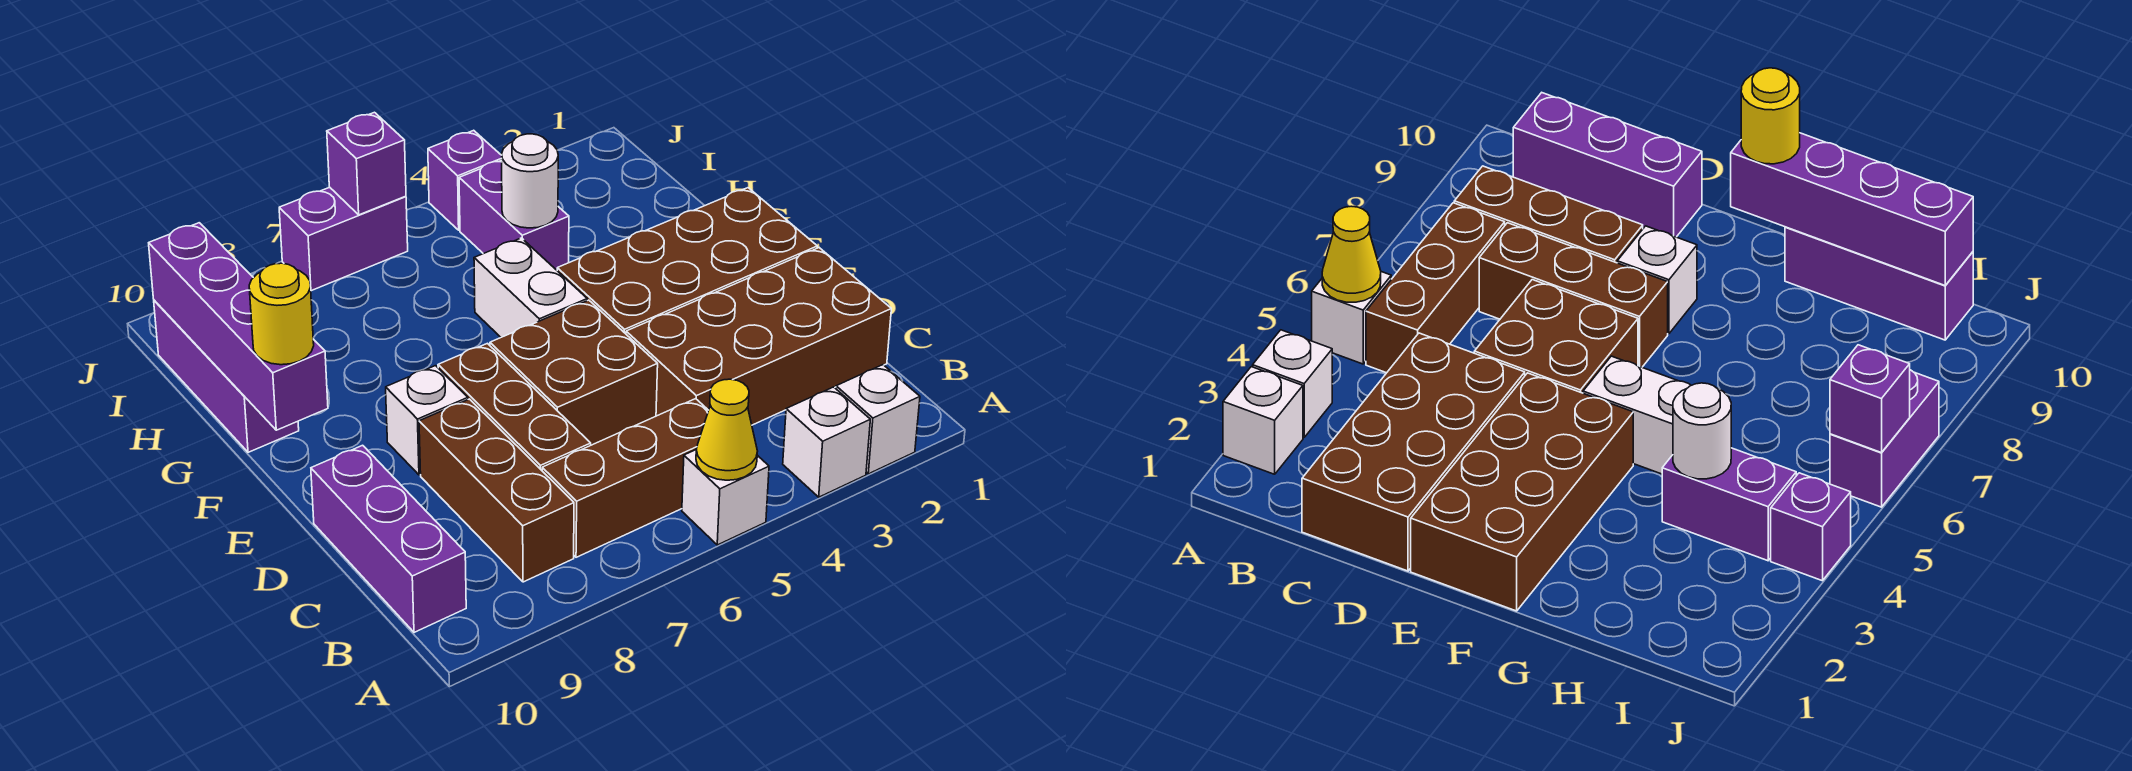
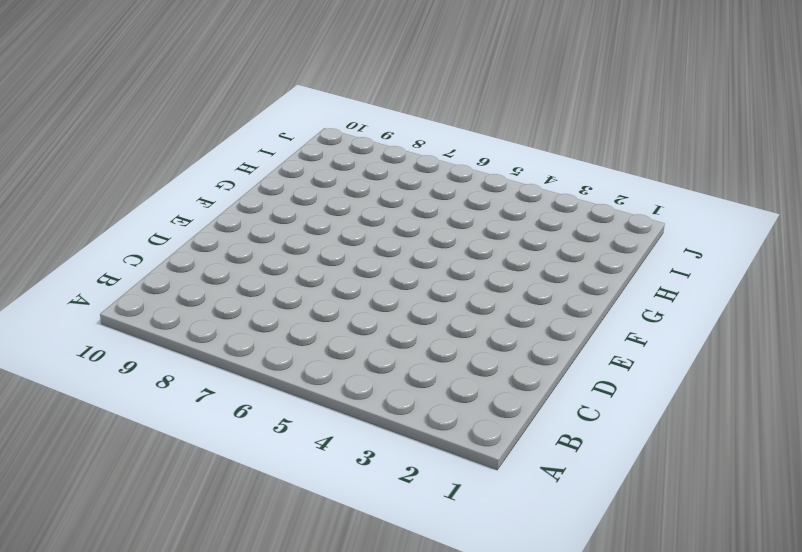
none -> white brick A2 level 1
none -> white brick A3 level 1
none -> white brick A5 level 1

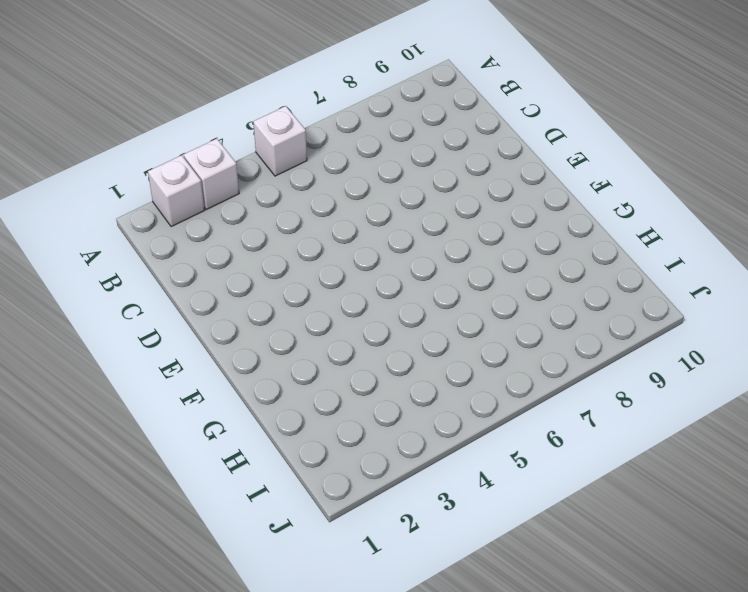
none -> brown brick B5:B7 level 1
none -> brown brick B8:D8 level 1
none -> purple brick B10:D10 level 1

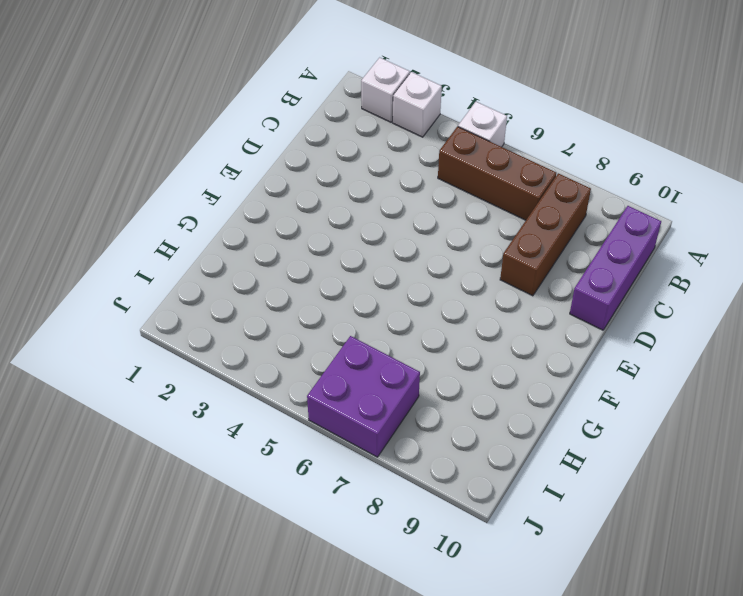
purple brick I6:J7 level 1 -> purple brick J6:J7 level 1
none -> brown brick C1:D4 level 1
none -> brown brick C7:E7 level 1
none -> brown brick D5:E6 level 1

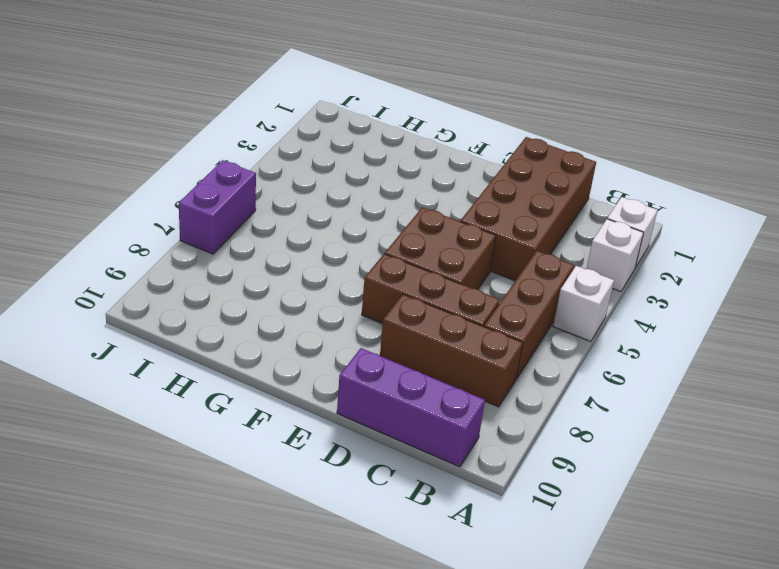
none -> brown brick E1:F4 level 1
none -> white brick E8 level 1
none -> white brick F5:G5 level 1

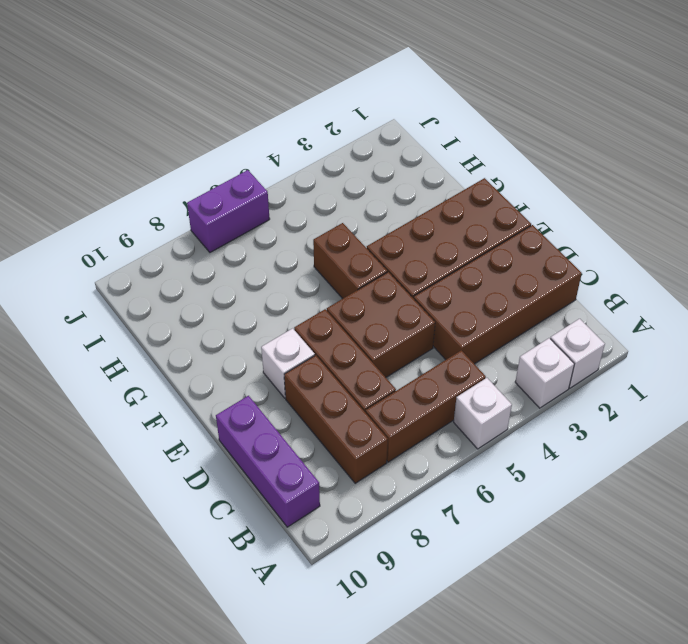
brown brick F5:G5 level 1 -> white brick F5:G5 level 1
none -> purple brick G10:I10 level 1
none -> purple brick H4:I4 level 1
none -> purple brick J4 level 1

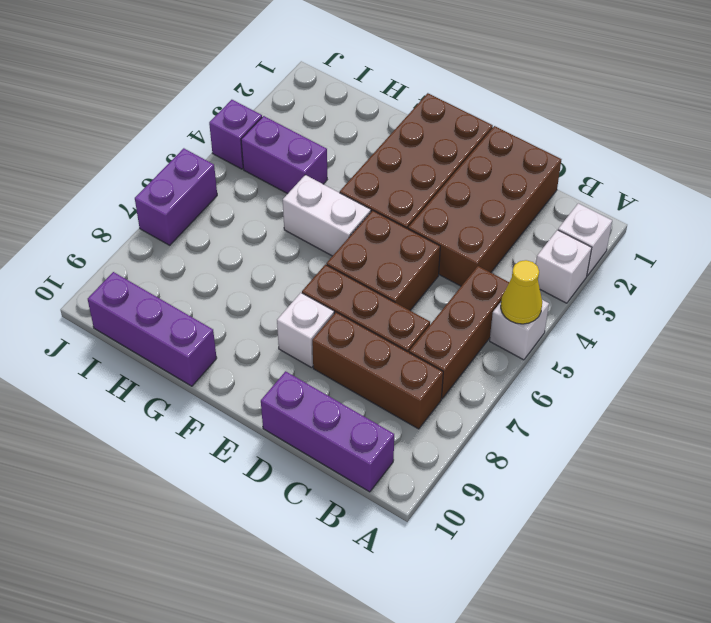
none -> purple brick F10:I10 level 2
none -> white round brick H4 level 2
none -> purple brick J6 level 2

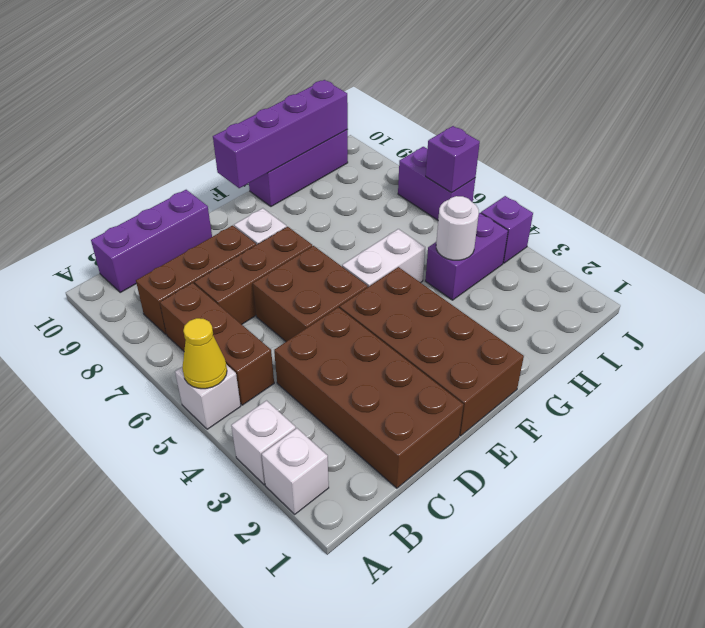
none -> yellow round brick F10 level 3

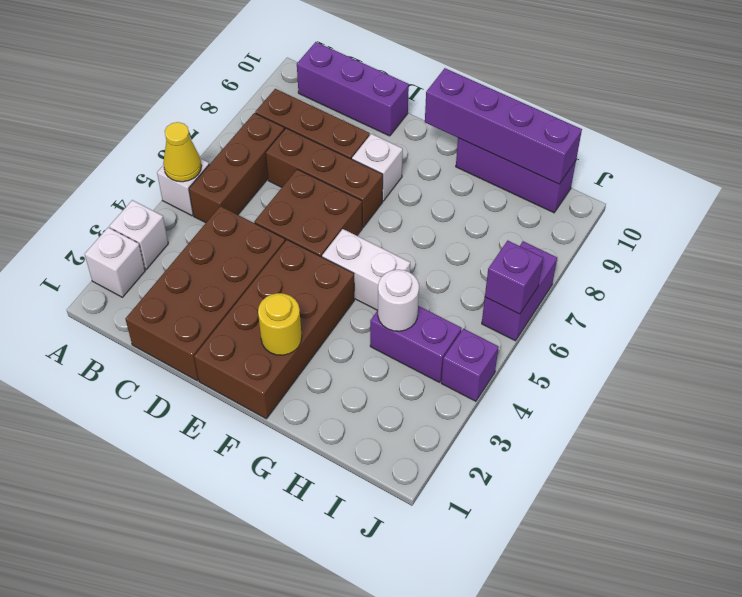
yellow round brick F2 level 2 -> yellow round brick F10 level 3

